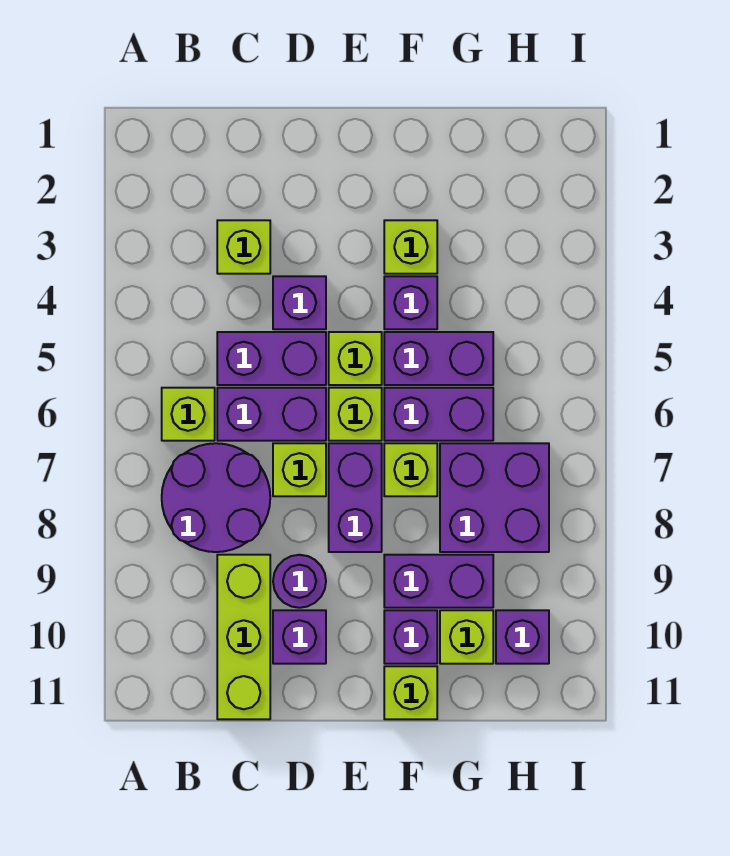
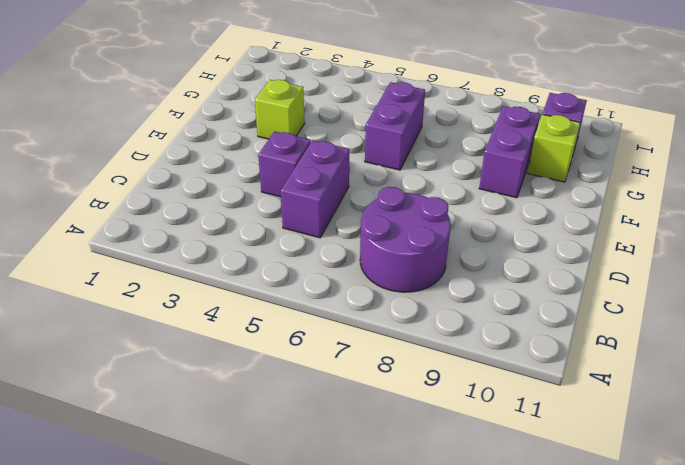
none -> lime brick B6 level 1
none -> lime brick C3 level 1
none -> purple brick C6:D6 level 1

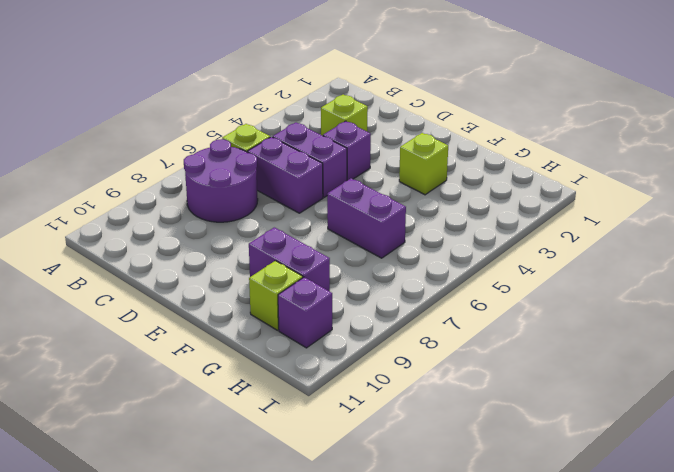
none -> lime brick C9:C11 level 1
none -> lime brick D7 level 1
none -> purple round brick D9 level 1

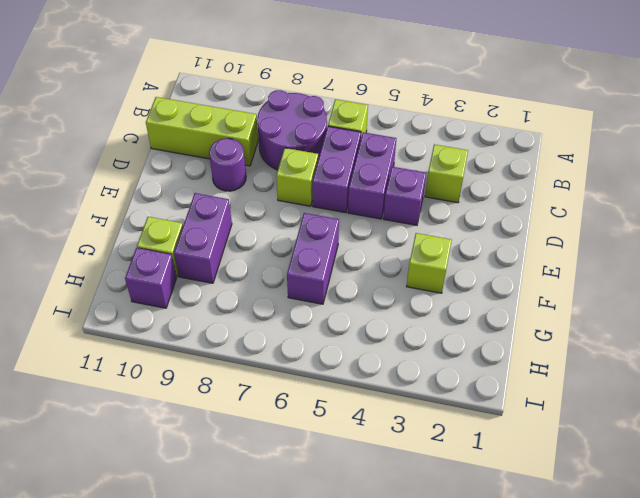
none -> purple brick D10 level 1
none -> lime brick E5 level 1
none -> lime brick E6 level 1

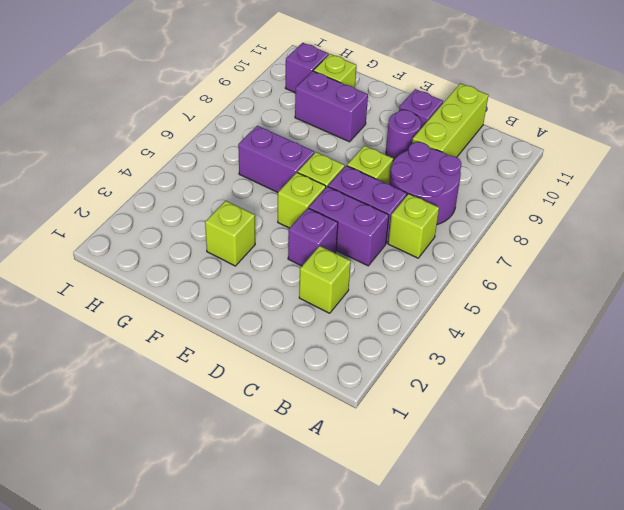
none -> purple brick E7:E8 level 1
none -> purple brick F4 level 1
none -> purple brick F5:G5 level 1

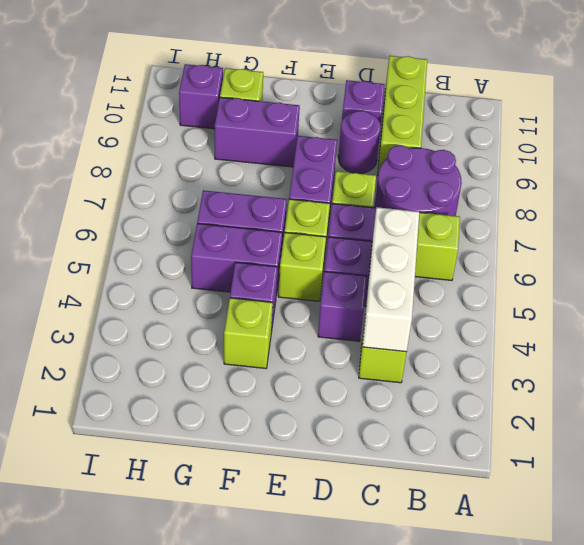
white brick C3:C5 level 2 -> none
none -> lime brick F7 level 1
none -> purple brick F10 level 1
none -> lime brick F11 level 1

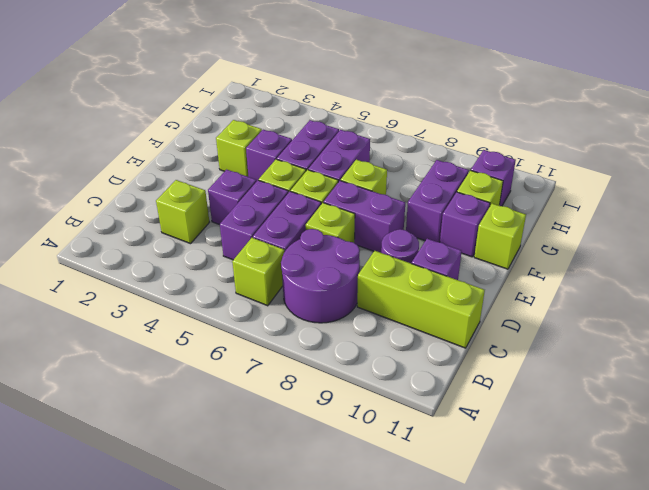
none -> purple brick G7:H8 level 1

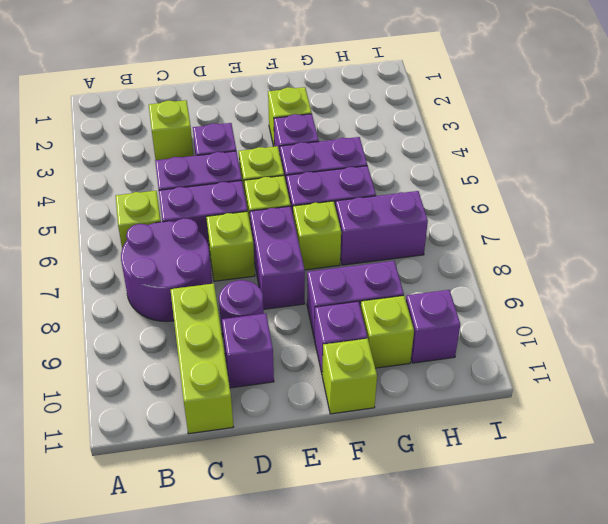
purple brick G7:H7 level 1 -> purple brick G7:H8 level 1

